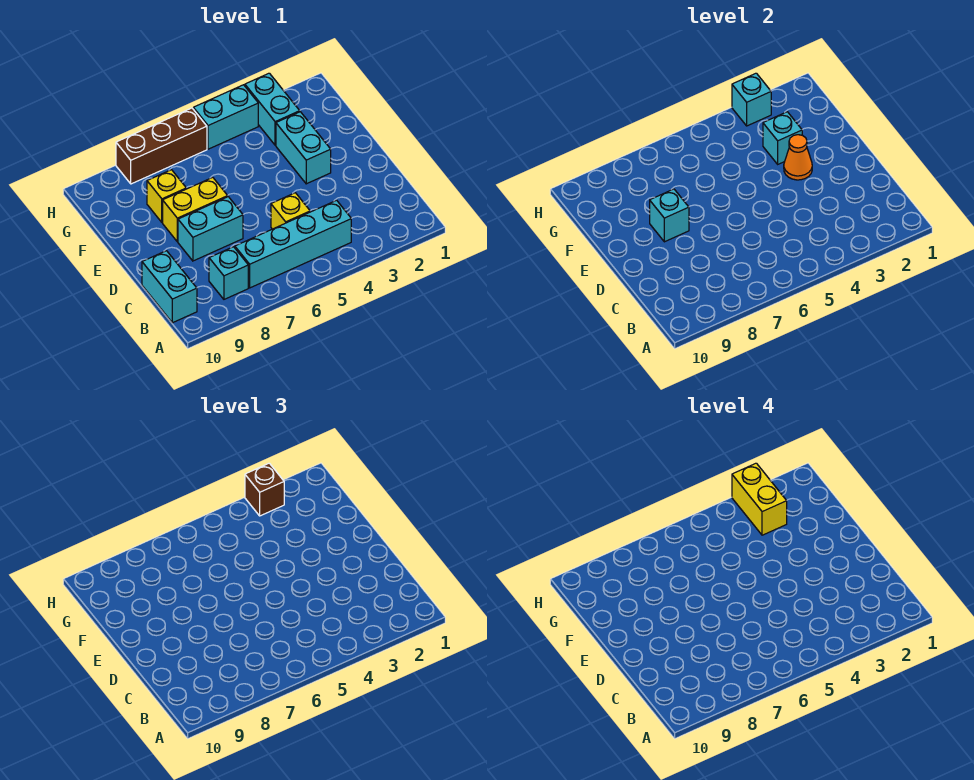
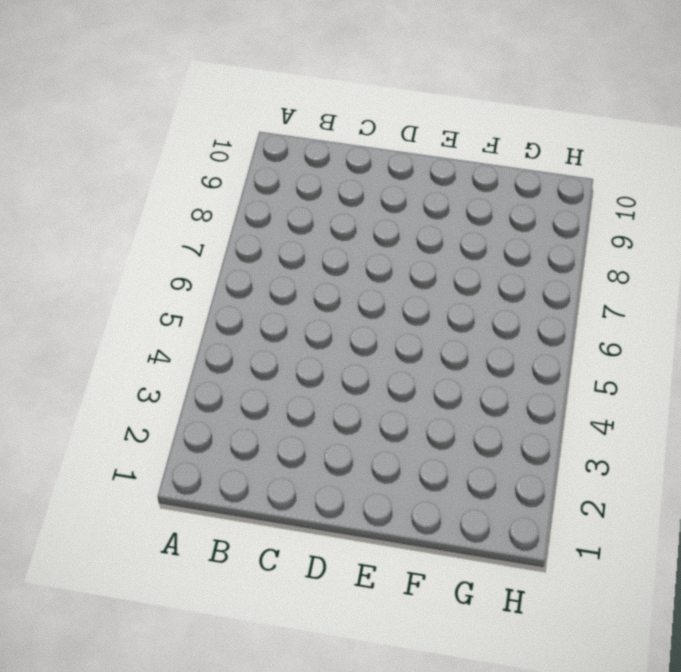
none -> cyan brick B4:B7 level 1
none -> cyan brick B8 level 1
none -> cyan brick B10:C10 level 1

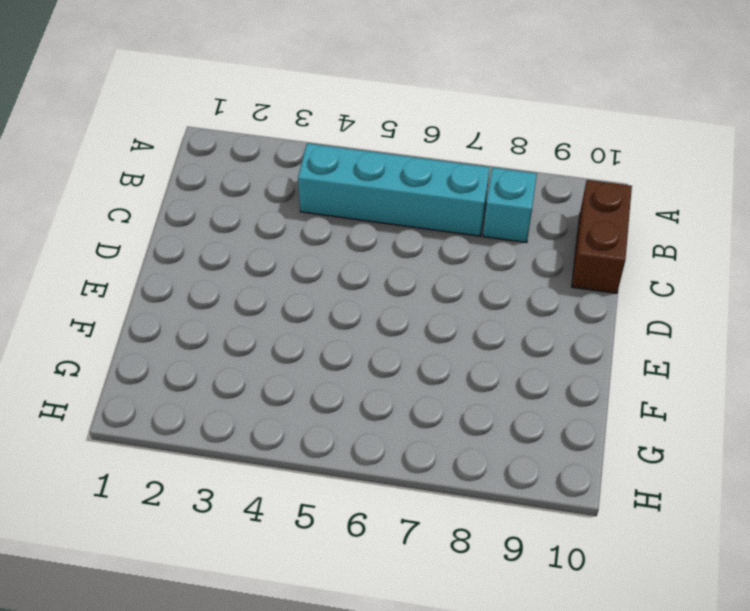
brown brick B10:C10 level 1 -> cyan brick B10:C10 level 1
none -> yellow brick C5 level 1
none -> cyan brick D7:D8 level 1
none -> cyan brick E3:F3 level 1

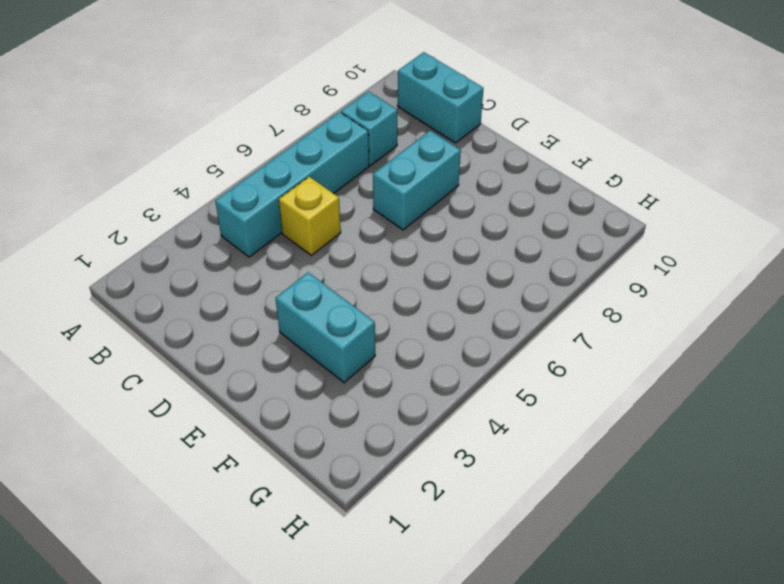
none -> yellow brick E7:E8 level 1
none -> yellow brick F8 level 1
none -> cyan brick G3:H3 level 1

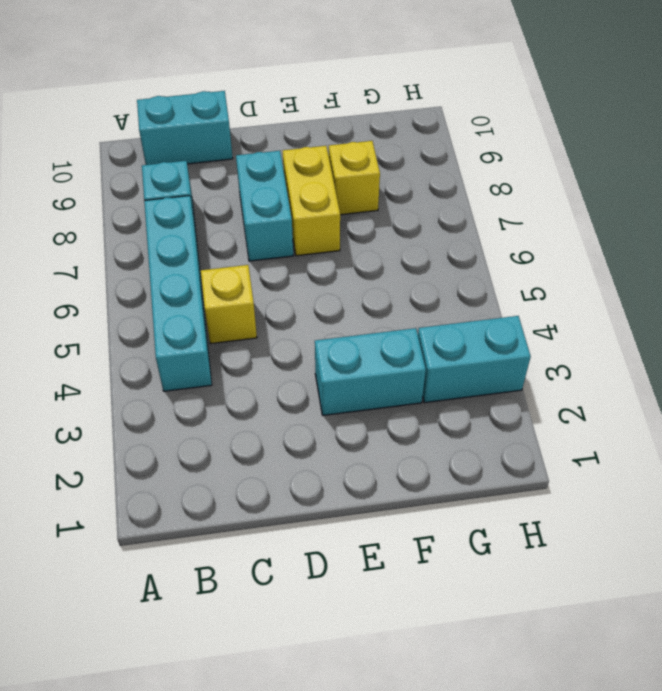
none -> cyan brick H4:H5 level 1
none -> brown brick H6:H8 level 1
none -> orange cone E3 level 2

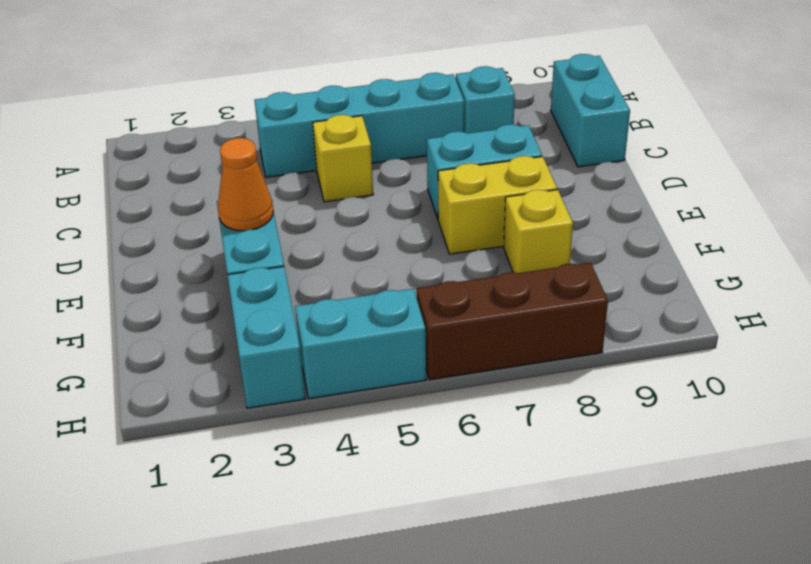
none -> cyan brick E8 level 2
none -> cyan brick F3 level 2
none -> cyan brick H3 level 2

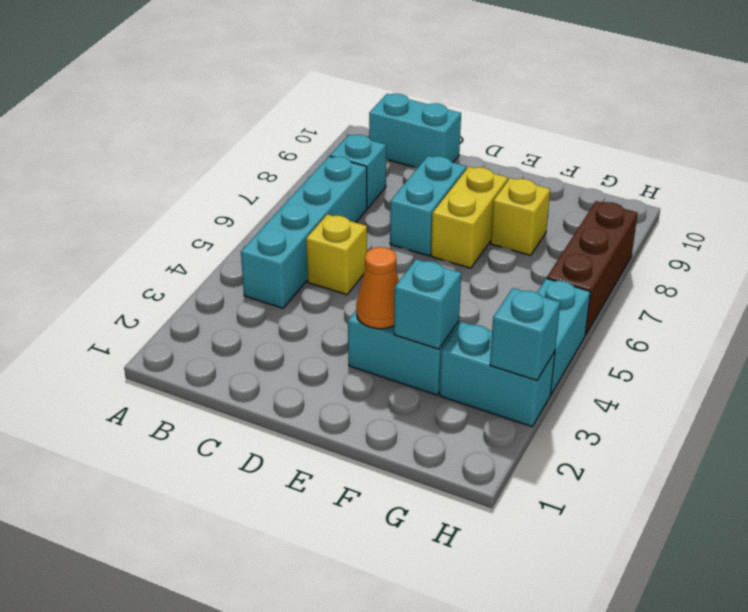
none -> cyan brick E8 level 2
none -> brown brick H3 level 3
none -> yellow brick G3:H3 level 4

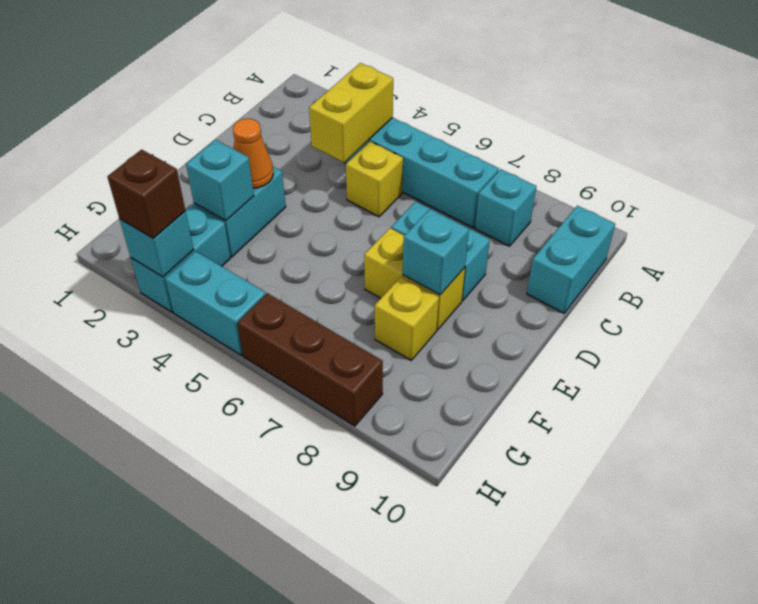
yellow brick B4:C4 level 2 -> yellow brick G3:H3 level 4

